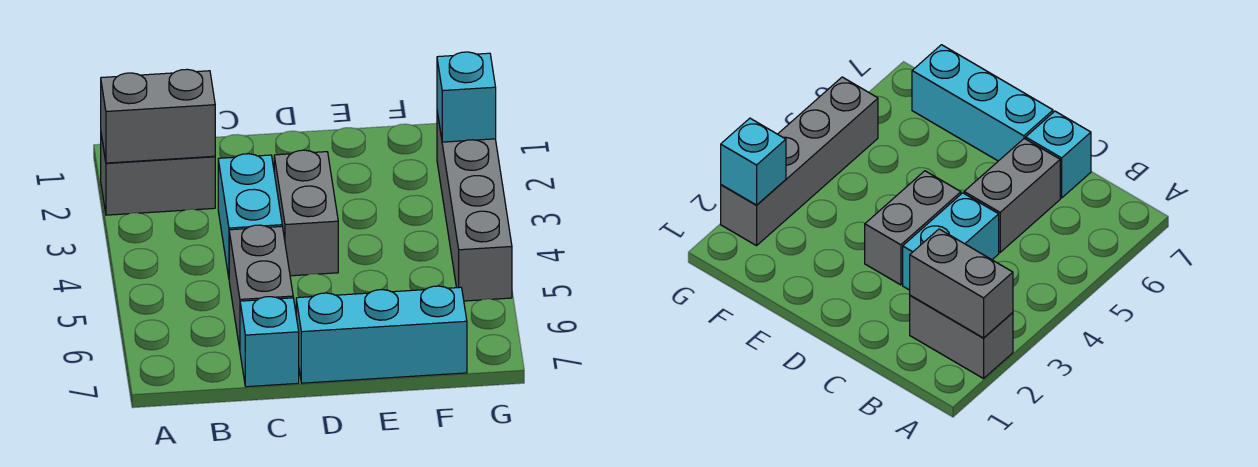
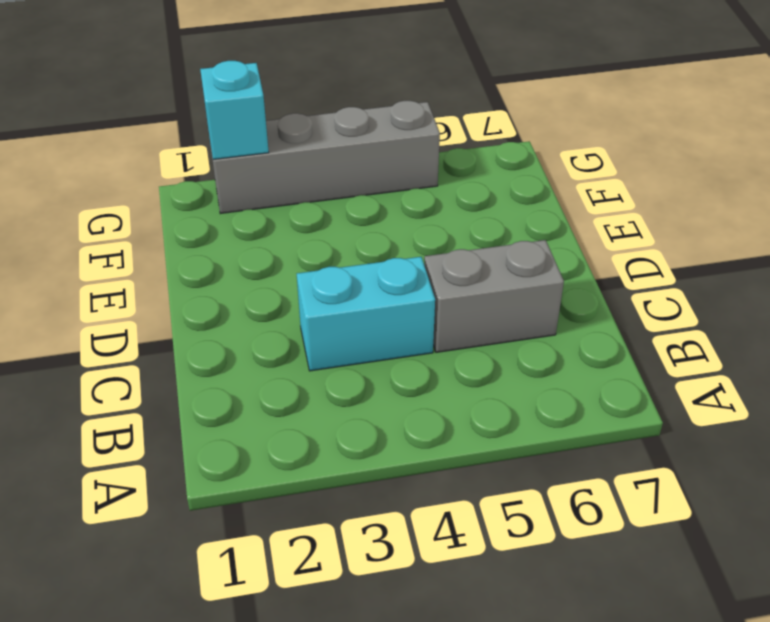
none -> grey brick A2:B2 level 1
none -> cyan brick C7 level 1

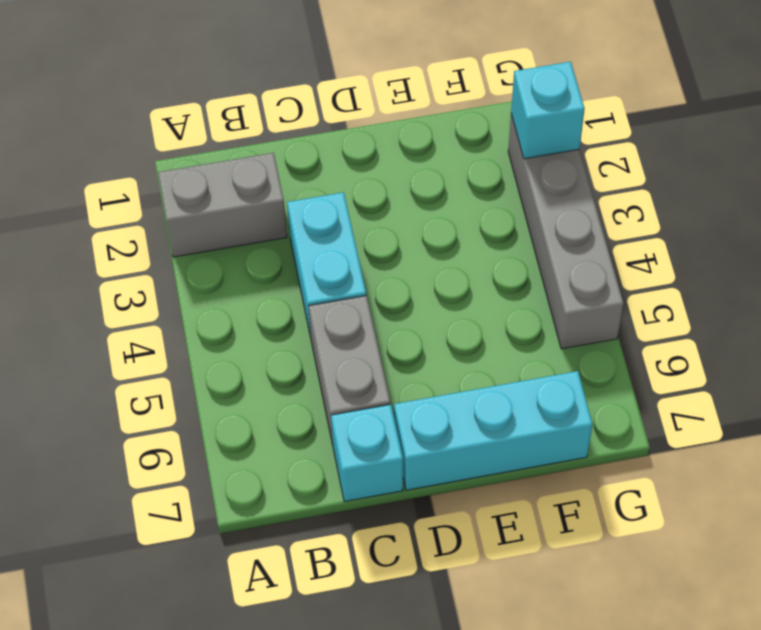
none -> grey brick D3:D4 level 1
none -> grey brick A2:B2 level 2

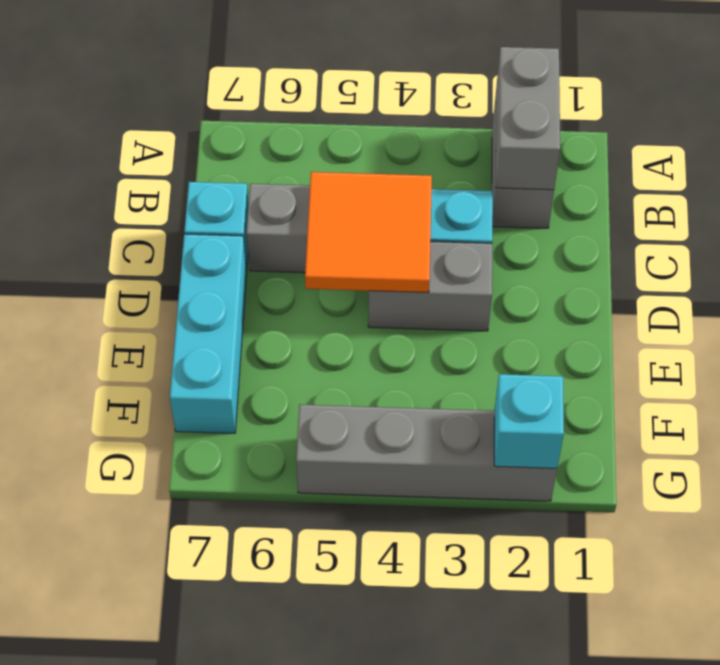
orange tile C4:D5 level 2 -> none

